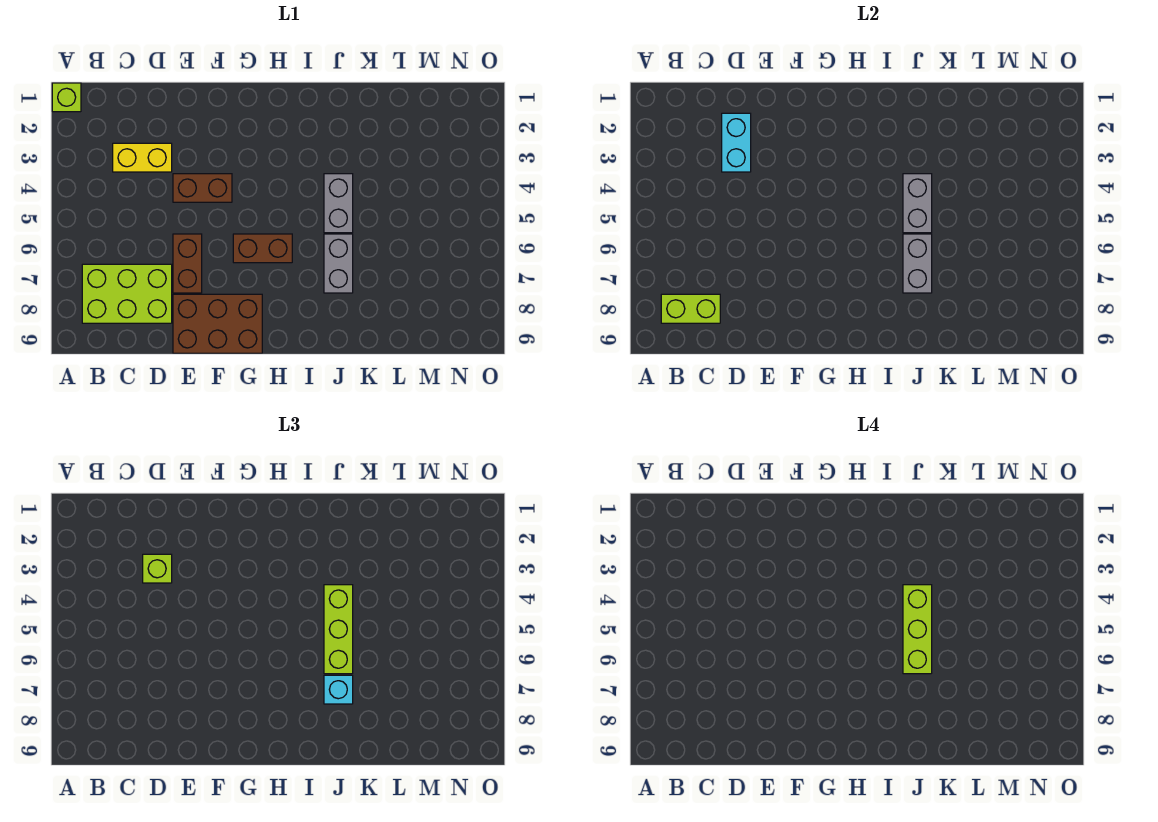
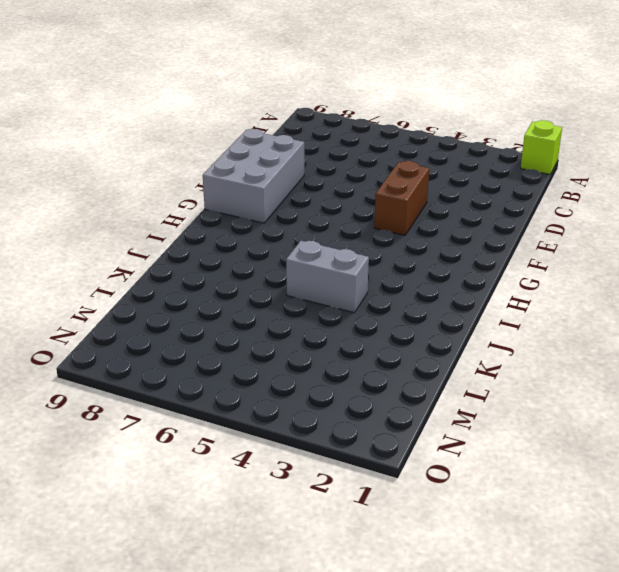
grey brick E8:G9 level 1 -> brown brick E8:G9 level 1
none -> lime brick B7:D8 level 1
none -> yellow brick C3:D3 level 1
none -> brown brick E6:E7 level 1

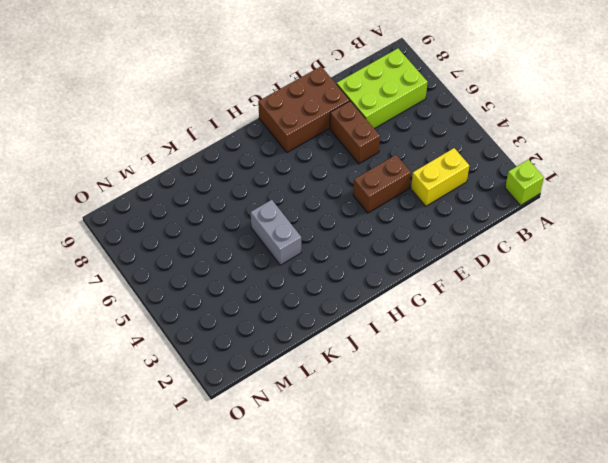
none -> brown brick G6:H6 level 1
none -> grey brick J6:J7 level 1
none -> lime brick B8:C8 level 2

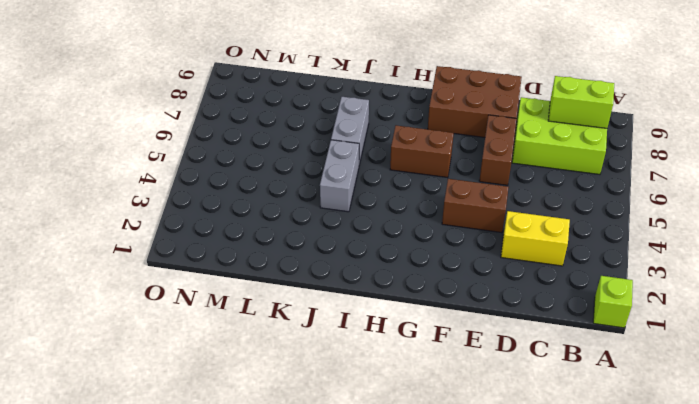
none -> cyan brick D2:D3 level 2
none -> grey brick J4:J5 level 2
none -> grey brick J6:J7 level 2

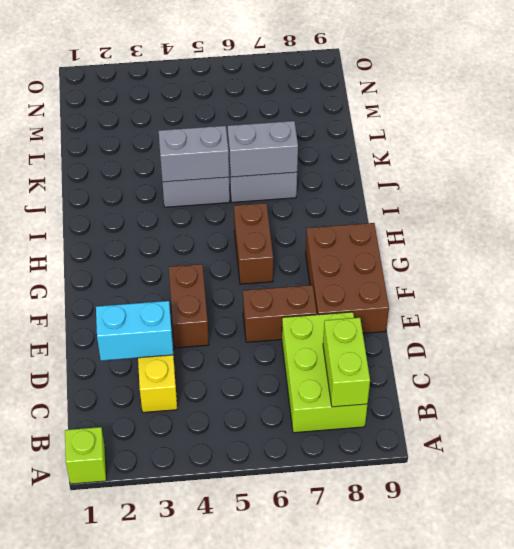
none -> lime brick D3 level 3
none -> lime brick J4:J6 level 3
none -> cyan brick J7 level 3

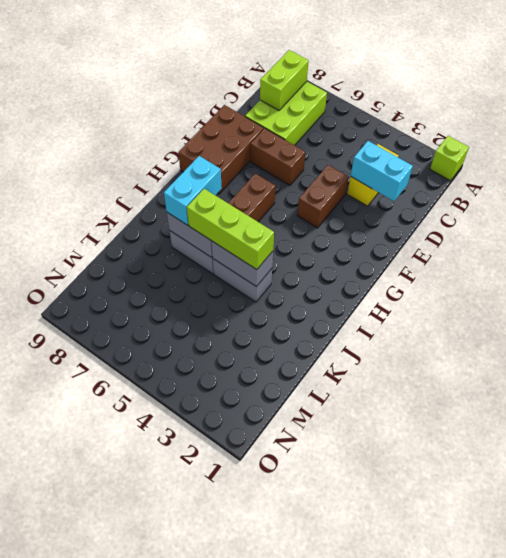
cyan brick I7:J7 level 3 -> cyan brick J7 level 3
none -> lime brick D3 level 3
none -> lime brick J4:J6 level 4

